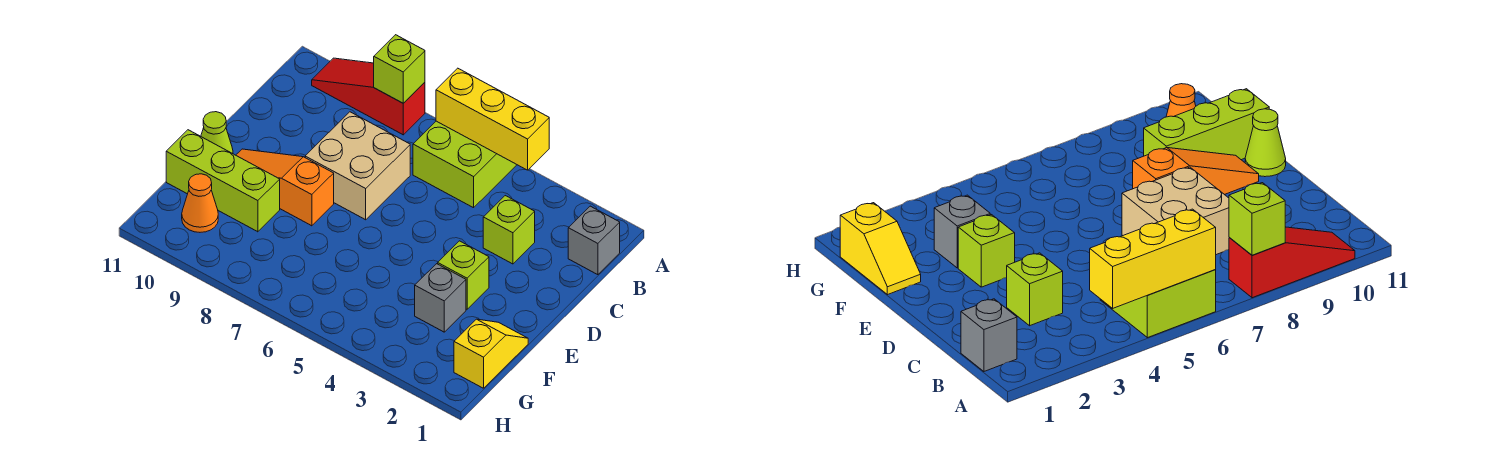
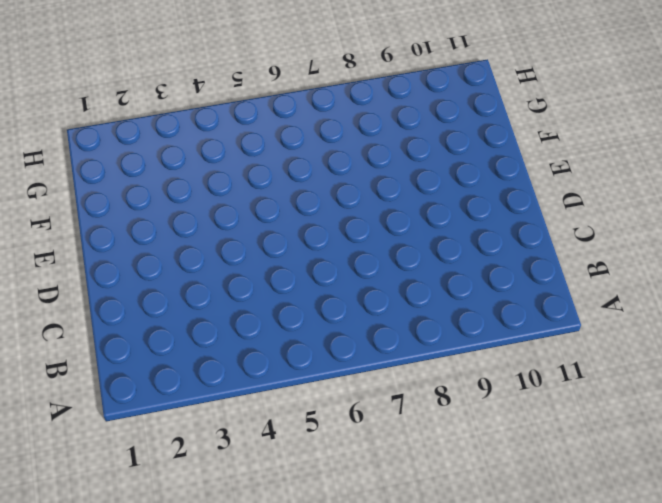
none -> lime brick A5:B6 level 1
none -> red slope A8:A10 level 1 top 8
none -> grey brick B1 level 1

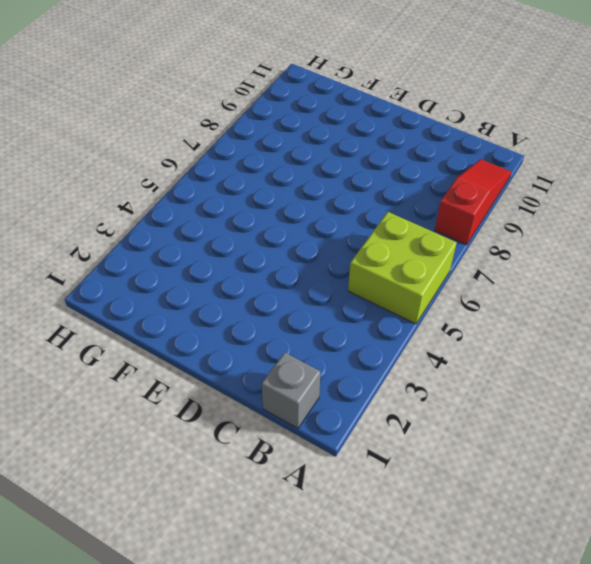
none -> lime brick C3 level 1
none -> tan brick C7:D8 level 1
none -> lime brick E3 level 1

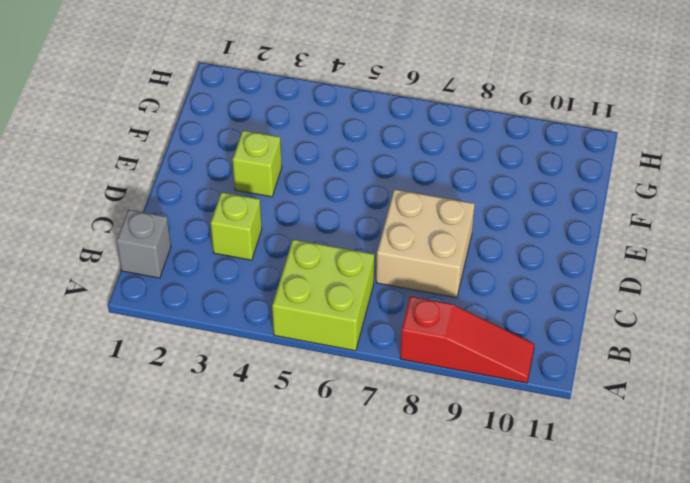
none -> orange slope E8:E10 level 1 top 8
none -> lime cone E11 level 1
none -> yellow slope F1:G1 level 1 top G

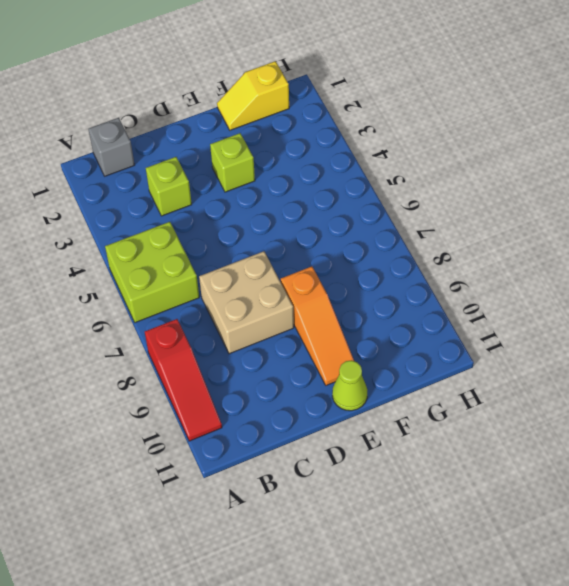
none -> grey brick F3 level 1
none -> lime brick F9:F11 level 1
none -> orange cone G10 level 1

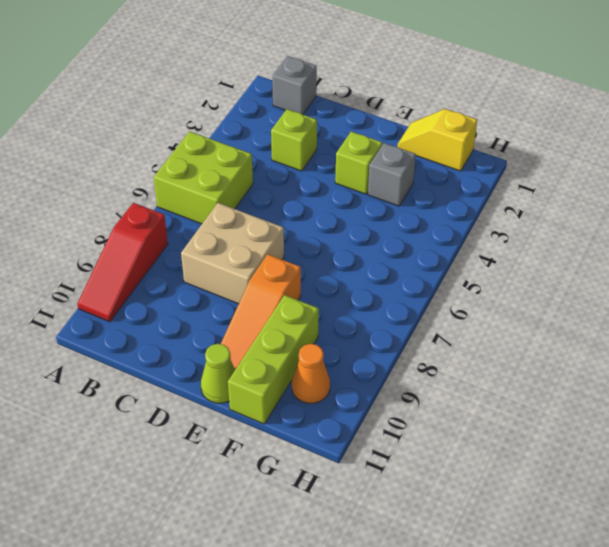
none -> yellow brick A4:A6 level 2
none -> lime brick A8 level 2

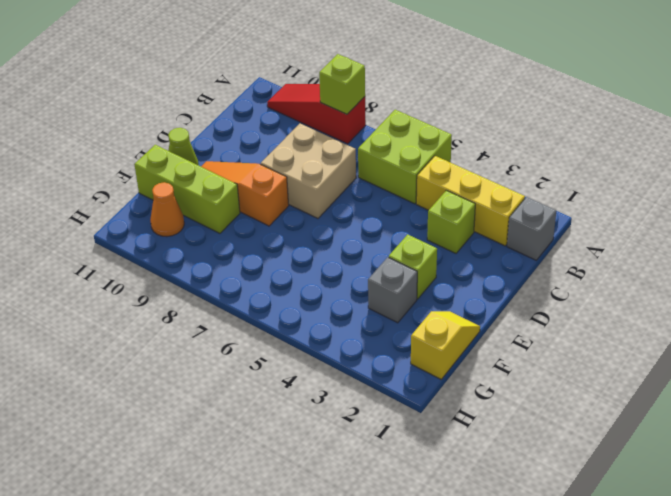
yellow brick B2:B4 level 1 -> yellow brick A4:A6 level 2

